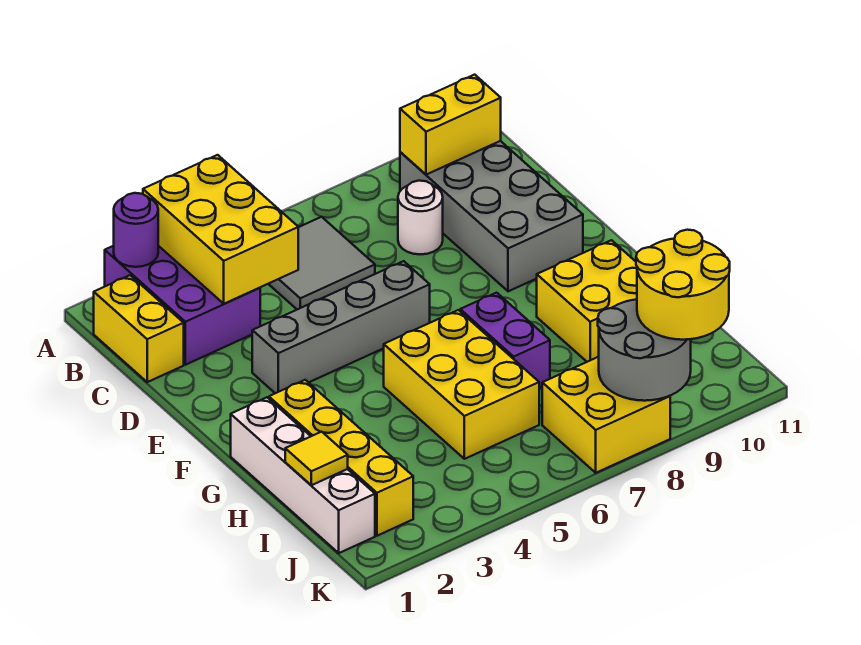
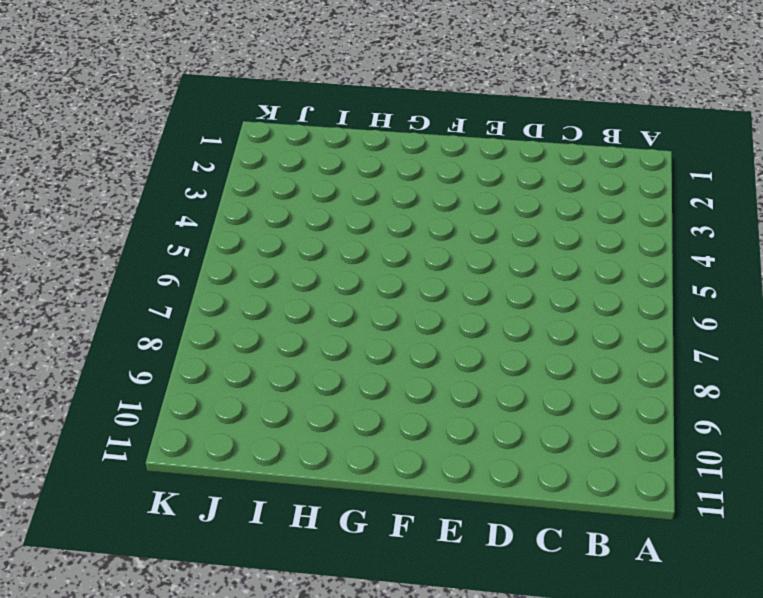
none -> purple brick A2:C3 level 1
none -> yellow brick B1:C1 level 1
none -> grey tile B5:C6 level 1

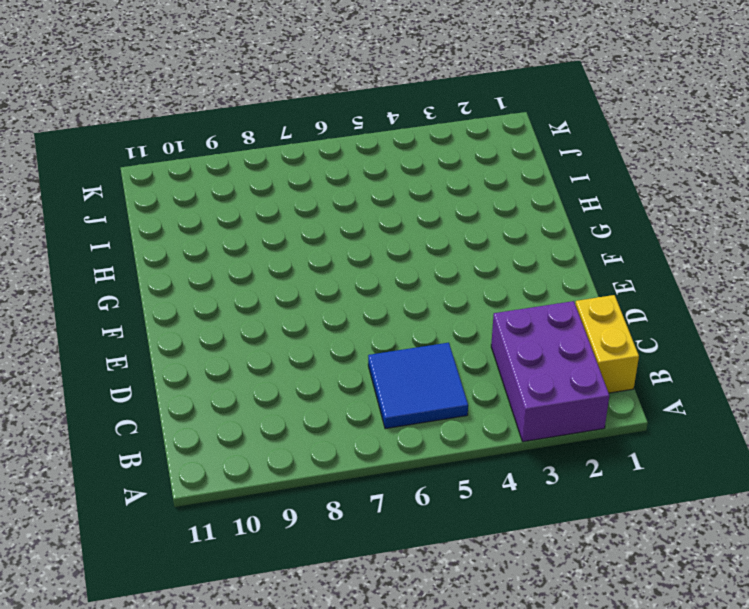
blue tile B5:C6 level 1 -> grey tile B5:C6 level 1
none -> grey brick B9:E10 level 1
none -> white round brick C8 level 1
none -> grey brick E3:E6 level 1

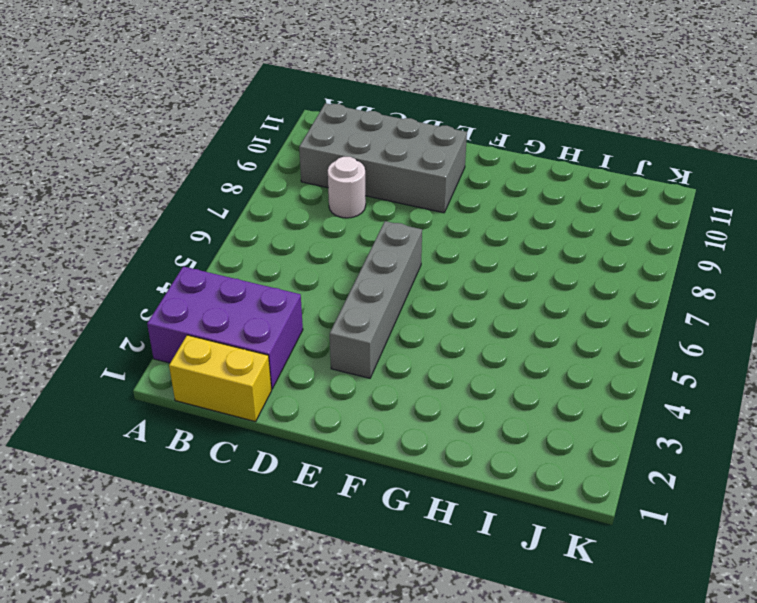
none -> grey tile B5:C6 level 1
none -> white brick G1:J1 level 1
none -> yellow brick G2:J2 level 1

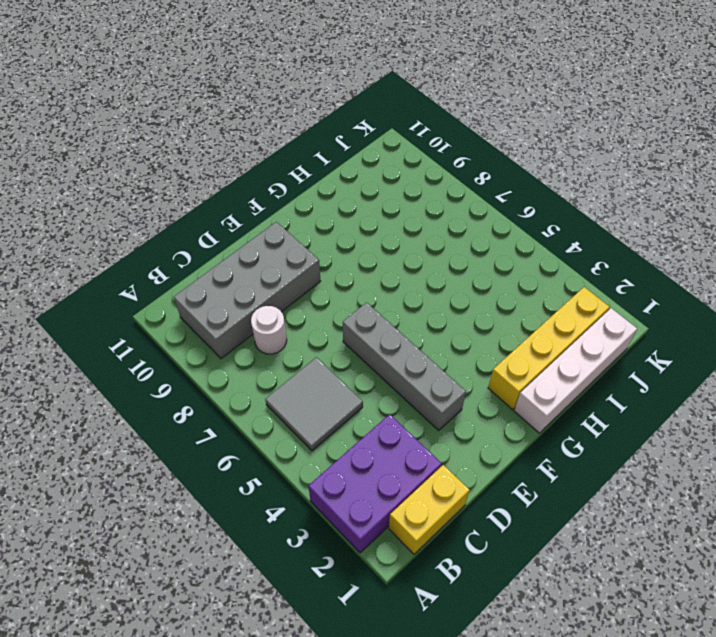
none -> yellow brick G5:I6 level 1
none -> purple brick G7:H7 level 1
none -> yellow brick G9:H10 level 1

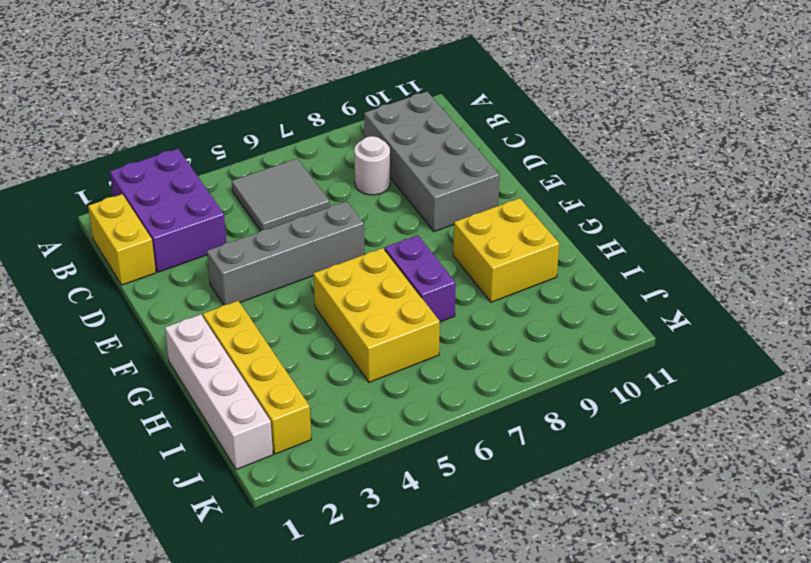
none -> yellow brick J7:K8 level 1
none -> purple round brick A2 level 2
none -> yellow brick A3:C4 level 2

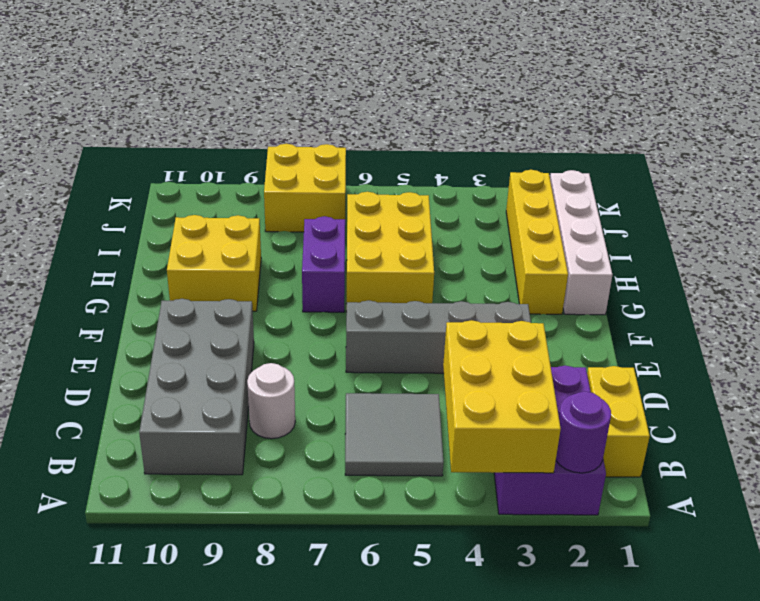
none -> yellow brick B9:B10 level 2
none -> yellow tile I1 level 2
none -> grey round brick J8:K9 level 2

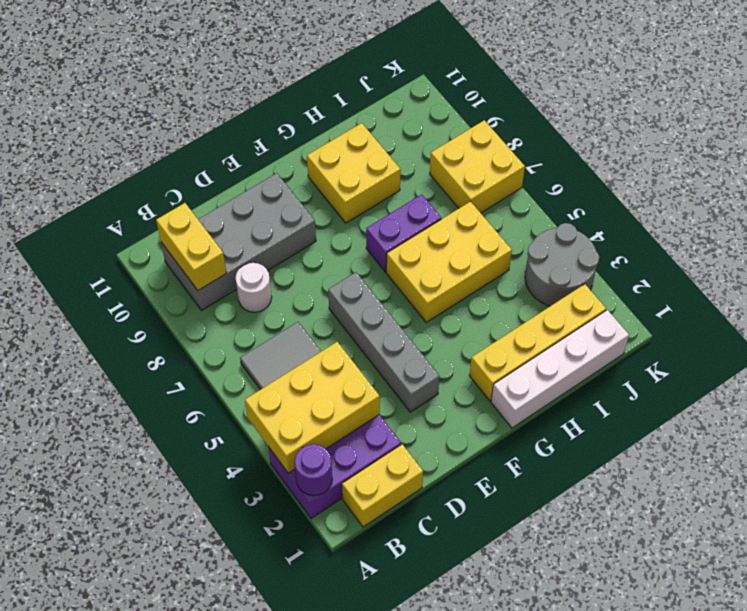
grey round brick J3:K4 level 1 -> grey round brick J8:K9 level 2
none -> yellow tile I1 level 2
none -> yellow round brick J9:K10 level 3

